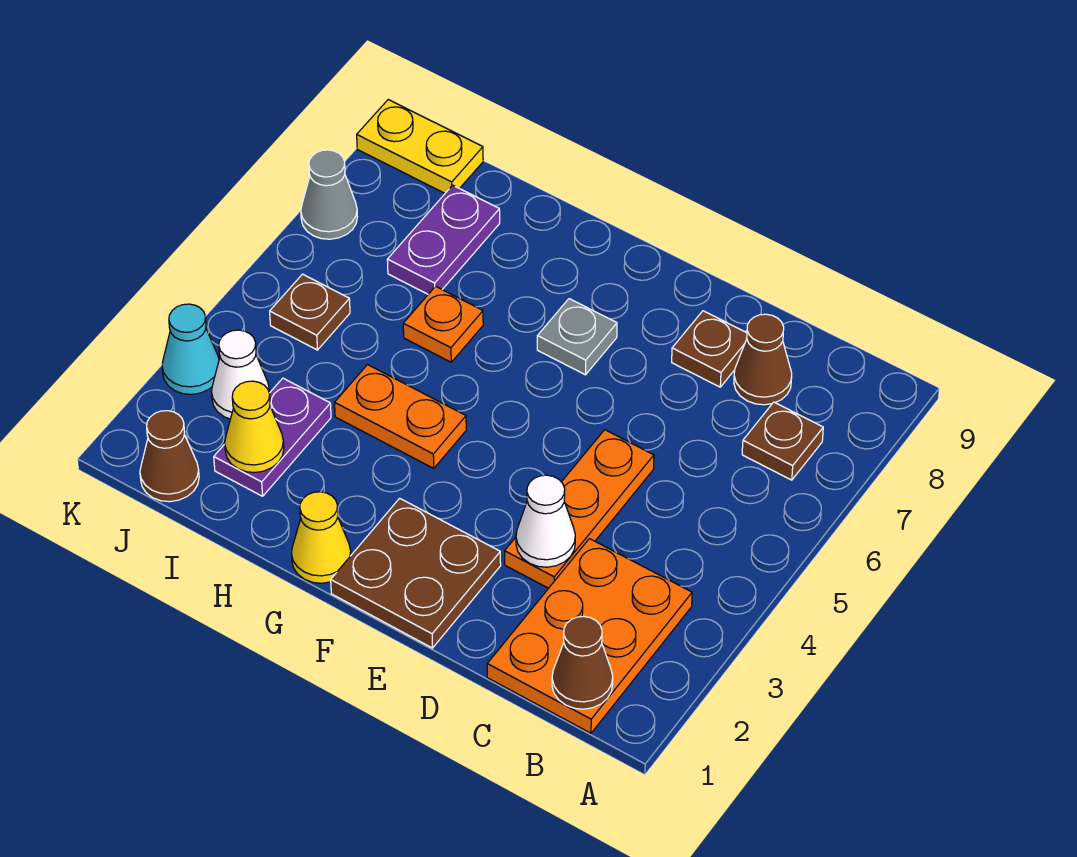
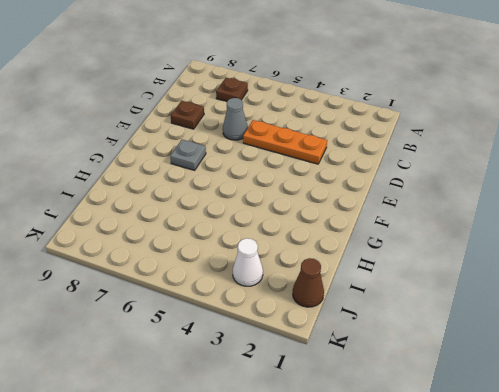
grey cone D6 level 1 -> grey cone K7 level 1
none -> orange plate B1:C3 level 1
none -> brown cone C8 level 1
none -> brown plate E1:F2 level 1

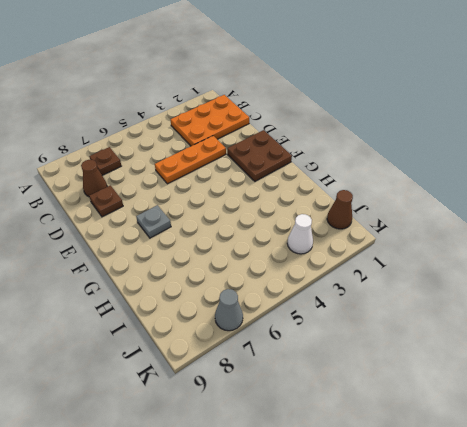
none -> yellow cone G1 level 1
none -> orange plate G4:H4 level 1
none -> orange plate H6 level 1

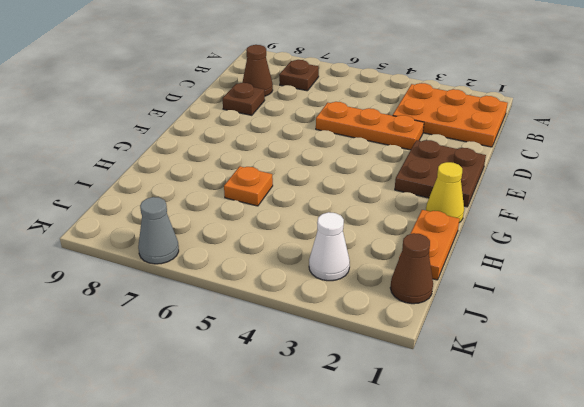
orange plate H1:I1 level 1 -> orange plate G4:H4 level 1
none -> grey plate F7 level 1
none -> purple plate I2:I3 level 1
none -> purple plate I7:I8 level 1

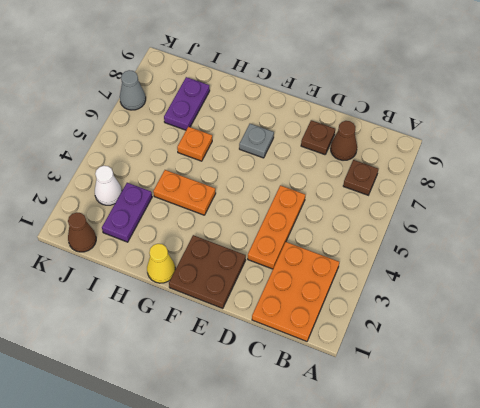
none -> brown plate J5 level 1
none -> yellow plate J9:K9 level 1
none -> cyan cone K3 level 1

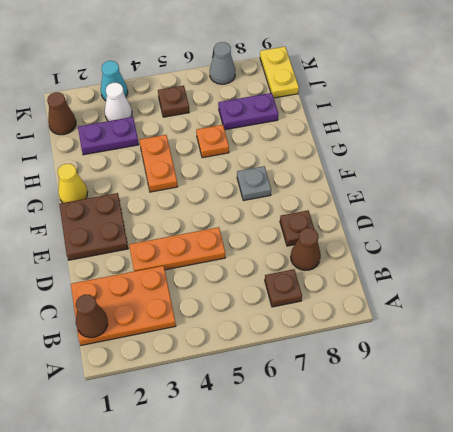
none -> white cone D3 level 2
none -> yellow cone I2 level 2

